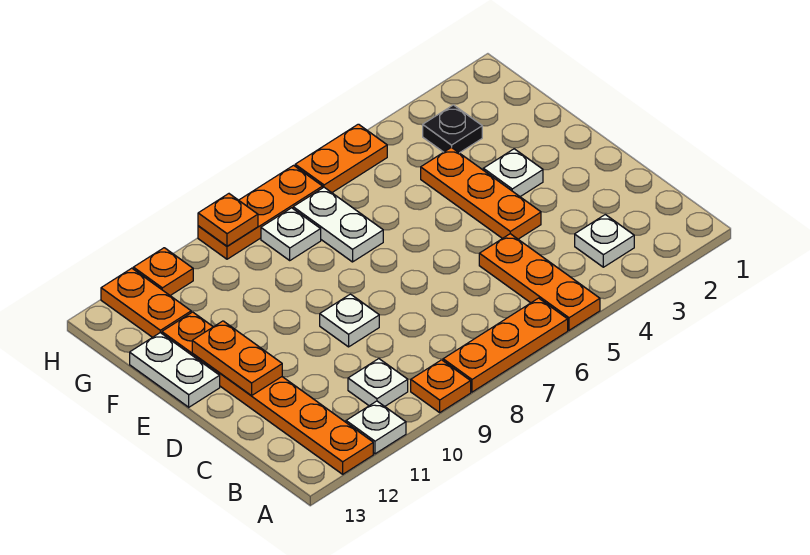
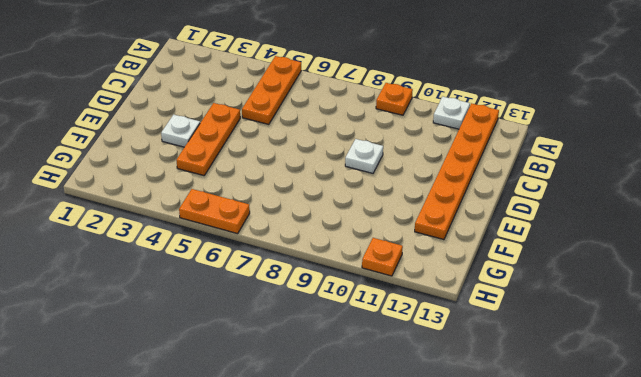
none -> orange plate A6:A8 level 1
none -> white plate B3 level 1
none -> white plate B10 level 1

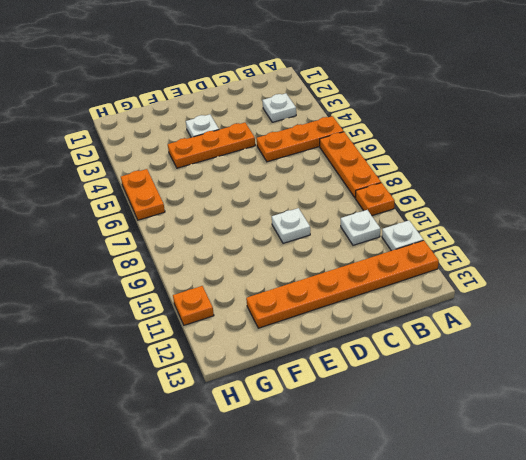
none -> white plate E13:F13 level 1
none -> white plate F7:G7 level 1
none -> black plate G3 level 1

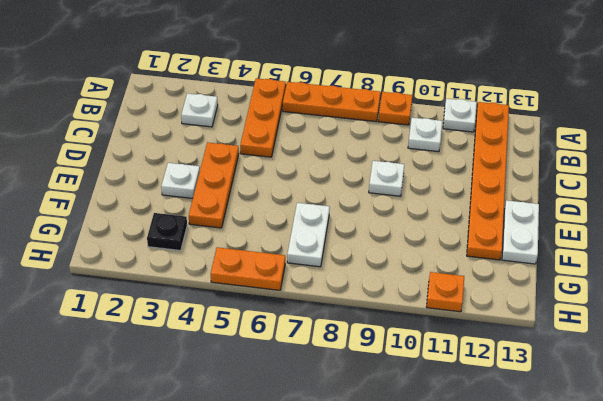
none -> white plate G8 level 1
none -> orange plate G12:H12 level 1
none -> orange plate H7:H9 level 1

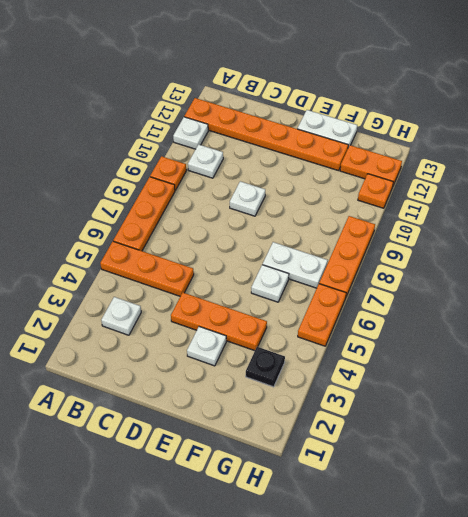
white plate F6 level 1 -> white plate G8 level 1
none -> orange plate D12:E12 level 2
none -> orange plate H9 level 2

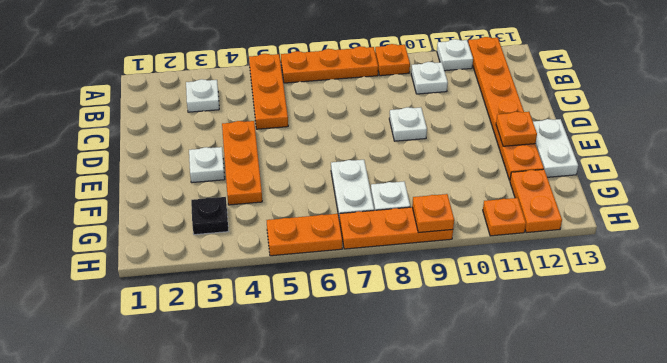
orange plate E12 level 2 -> orange plate D12:E12 level 2

